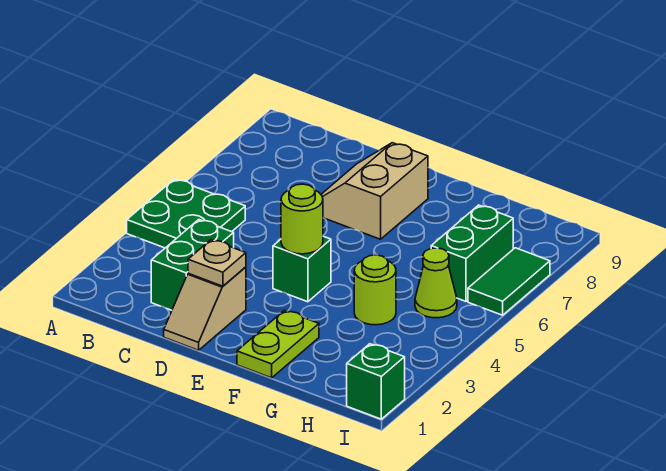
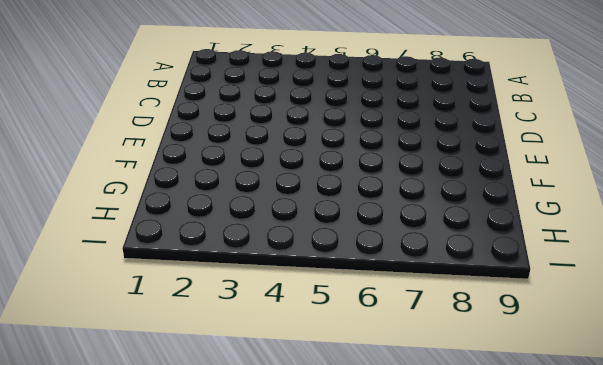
none -> green plate A4:B5 level 1
none -> green brick C2:C3 level 1
none -> tan slope D1:D2 level 1 top 2

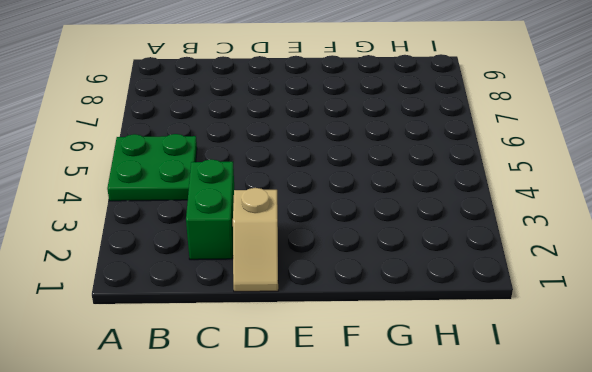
none -> tan slope D7:E8 level 1 top E
none -> green brick E4 level 1
none -> lime plate F1:F2 level 1

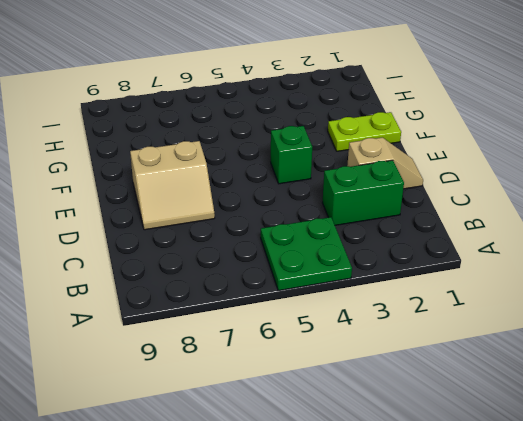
none -> lime round brick G4 level 1
none -> lime cone H5 level 1
none -> green brick H6:H7 level 1

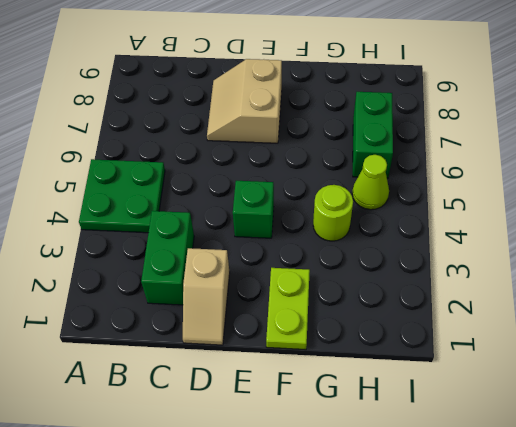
none -> green brick I1 level 1
none -> green tile I6:I7 level 1
none -> tan plate D2 level 2

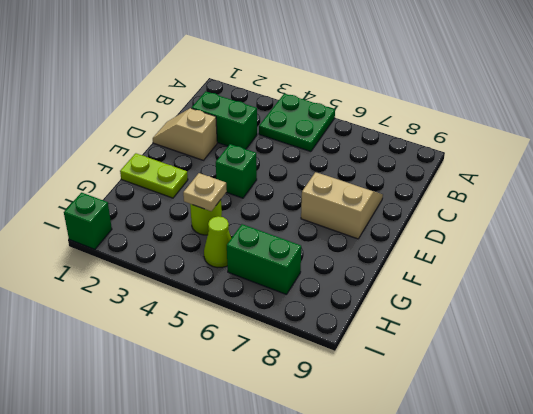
tan plate G4 level 2 -> tan plate D2 level 2
none -> green tile I6:I7 level 1
none -> lime round brick E4 level 2

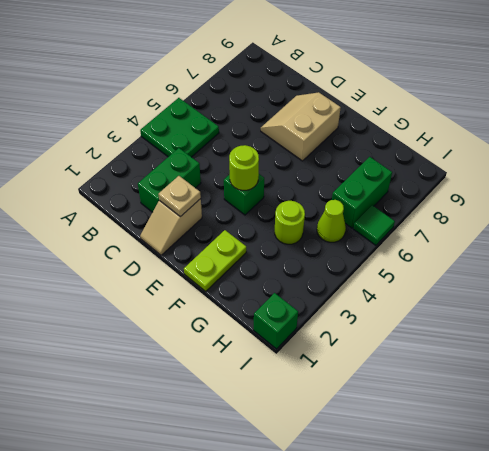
green tile I6 level 1 -> green tile I6:I7 level 1

